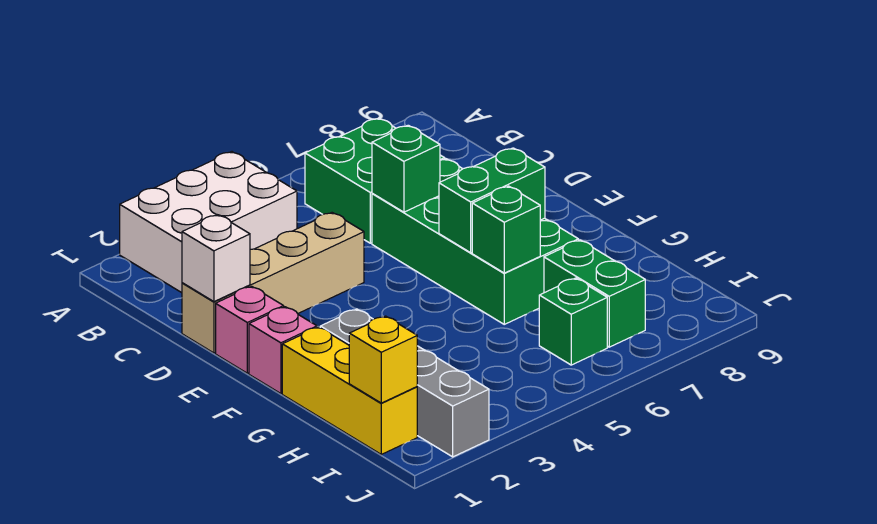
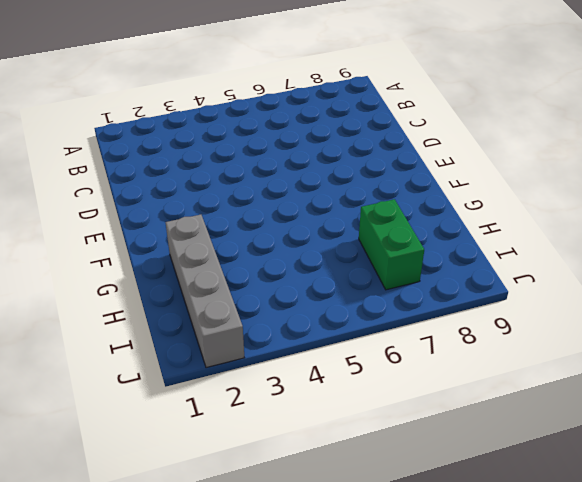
none -> white brick A2:B4 level 1
none -> green brick B6:C7 level 1
none -> tan brick D1:D4 level 1

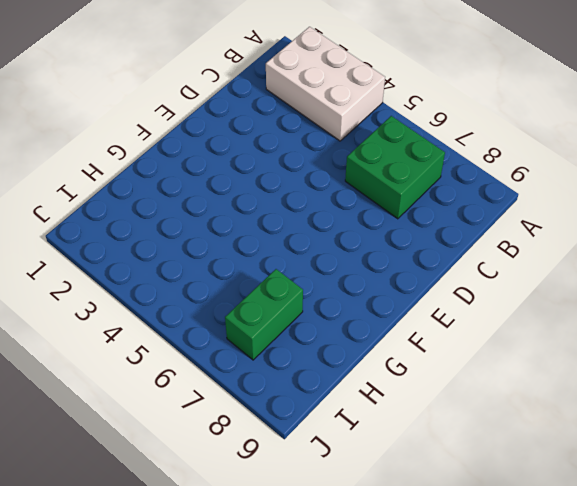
none -> tan brick D1:D4 level 1
none -> green brick D6:G7 level 1
none -> pink brick E1 level 1

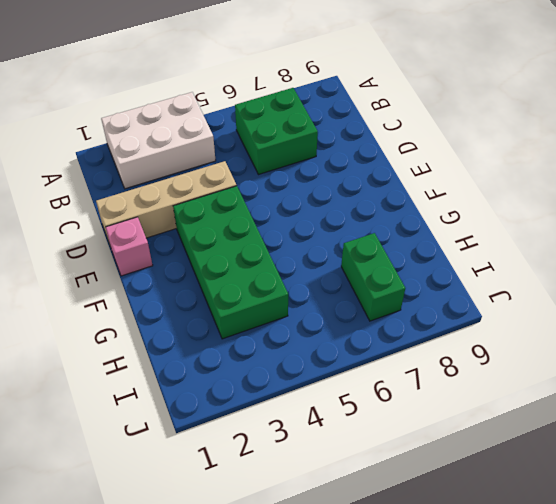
green brick E3:H4 level 1 -> green brick D6:G7 level 1
none -> pink brick F1 level 1
none -> yellow brick G1:I1 level 1
none -> grey brick G2:J2 level 1

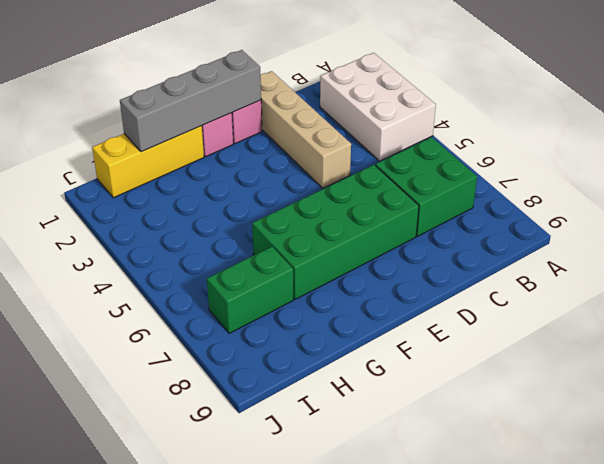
grey brick E1:H1 level 2 -> grey brick G2:J2 level 1
none -> green brick I6 level 1
none -> white brick D1 level 2
none -> green brick D6 level 2

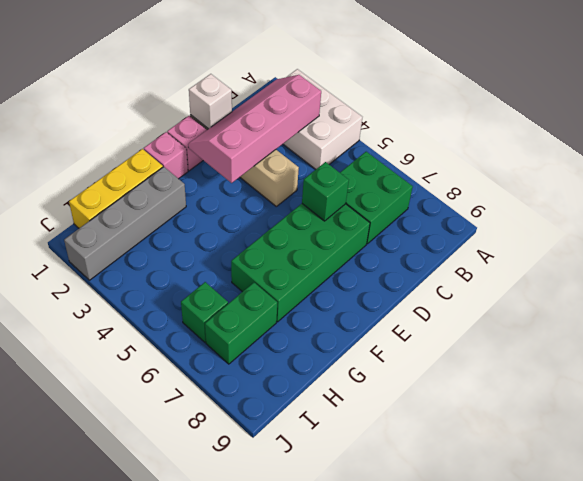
pink slope B2:E3 level 2 top 3 -> none
none -> green brick F6:F7 level 2
none -> green brick G6 level 2
none -> yellow brick I1 level 2

